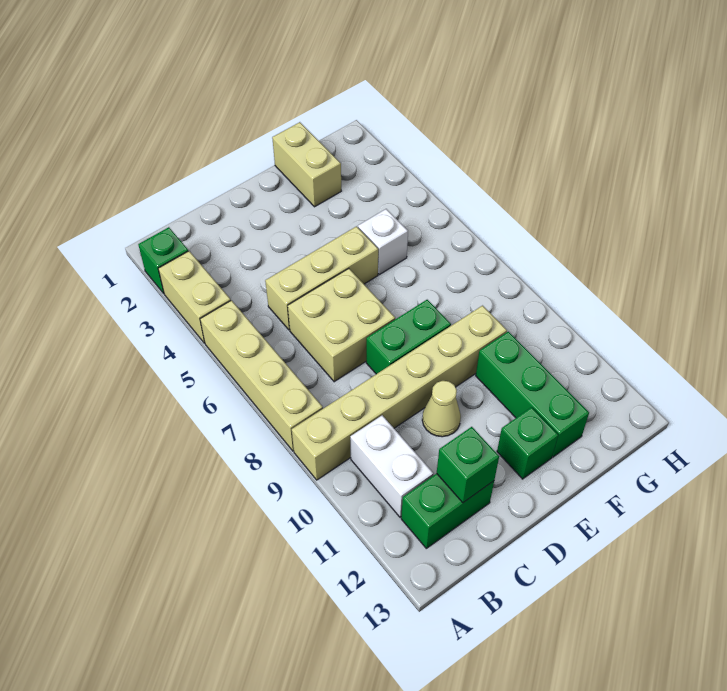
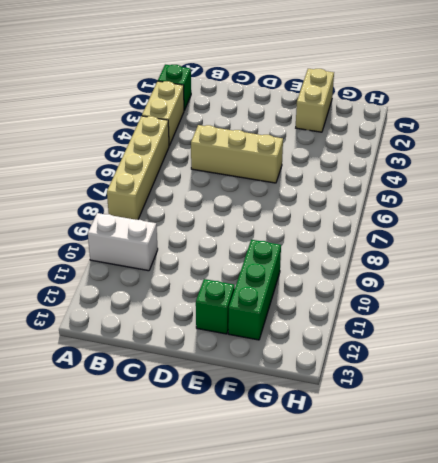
white brick A10:B10 level 1 -> white brick B10:B11 level 1
none -> tan brick A9:F9 level 1
none -> green brick B12:C12 level 1
none -> tan brick C6:D7 level 1

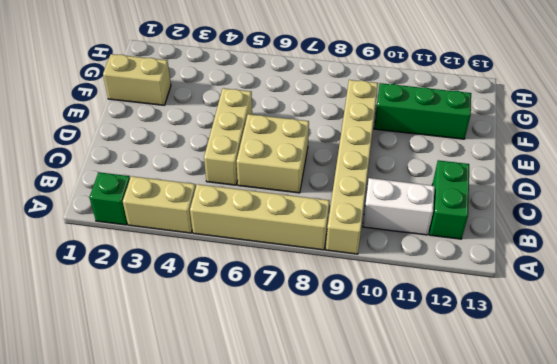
none -> green brick D8:E8 level 1
none -> tan cone D10 level 1
none -> green brick E12 level 1

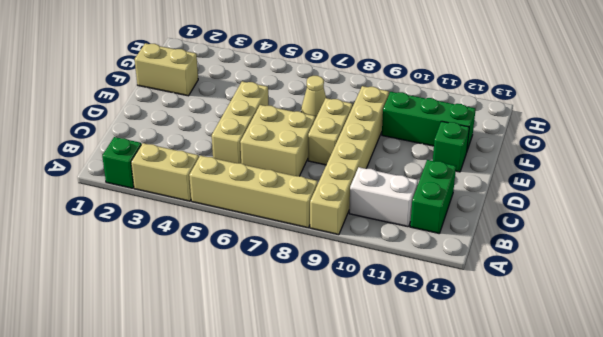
tan brick D8:E8 level 1 -> green brick D8:E8 level 1
tan cone F7 level 1 -> tan cone D10 level 1
none -> white brick F5 level 1
none -> green brick C12 level 2

